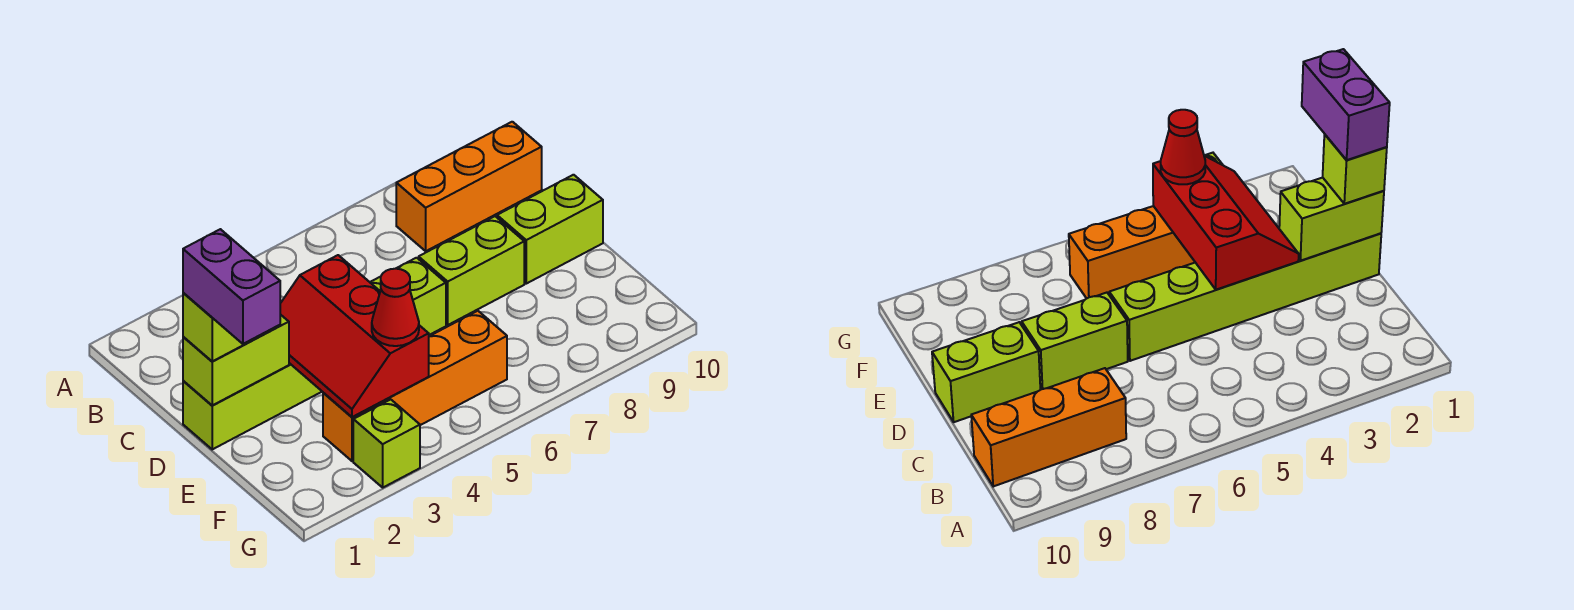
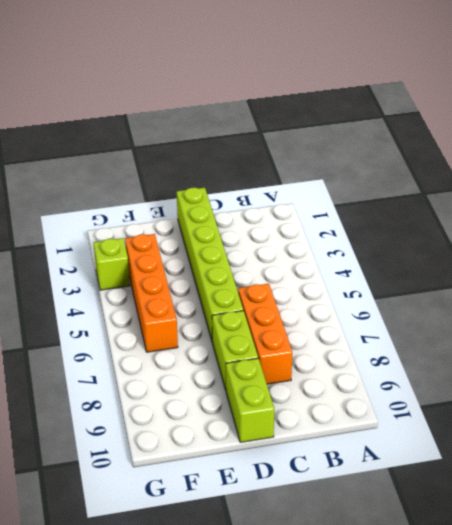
orange brick C6:C8 level 1 -> orange brick B8:B10 level 1
none -> lime brick D1:D2 level 2
none -> red slope D3:F4 level 2 top 4

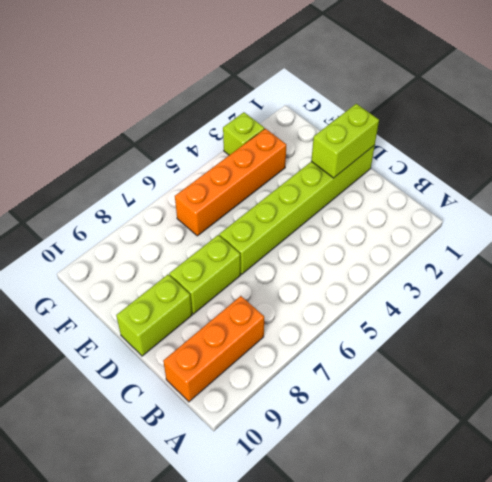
none -> red slope D3:F4 level 2 top 4
none -> lime brick D1 level 3

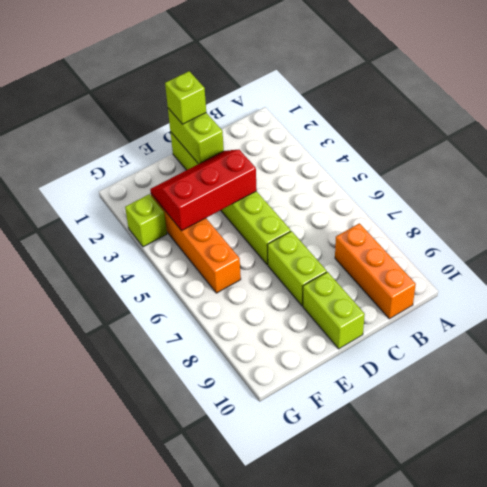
none -> red cone F4 level 3
none -> purple brick D1:E1 level 4

